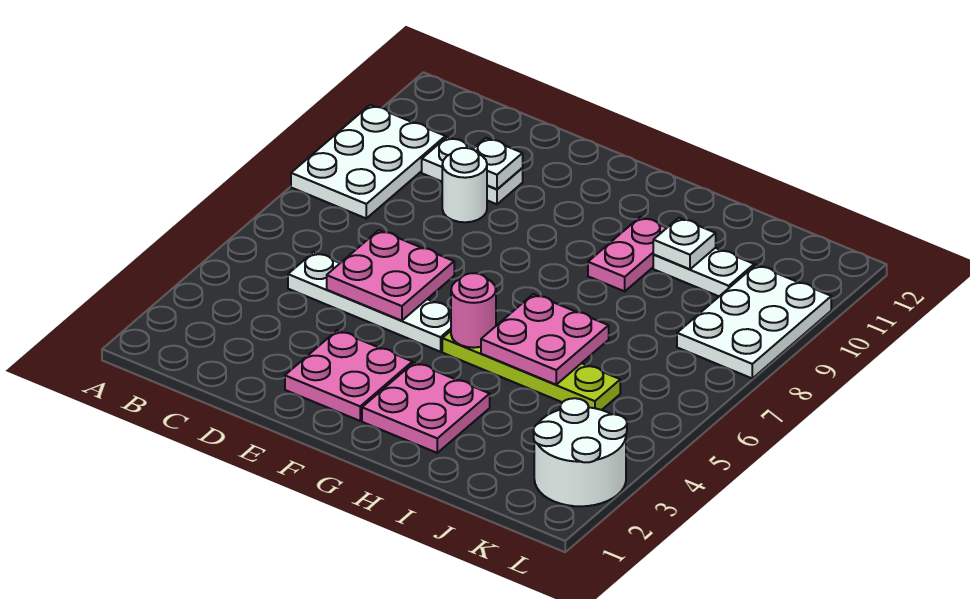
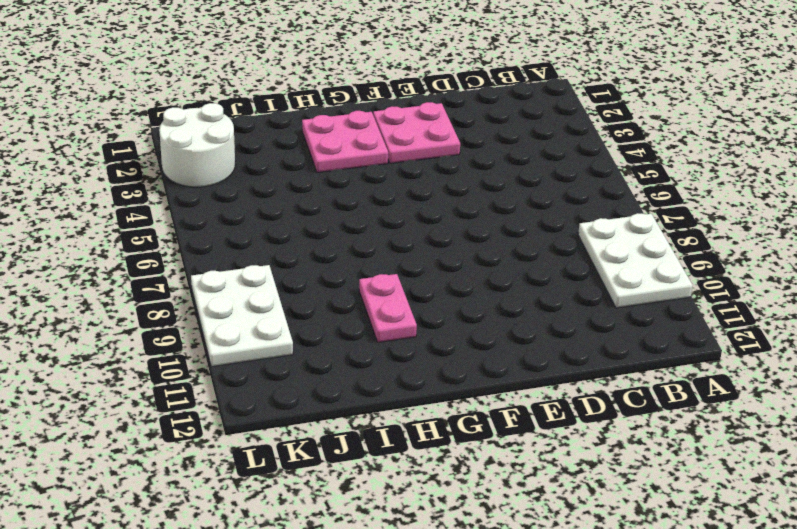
none -> white plate C5:F5 level 1
none -> white plate C10:D10 level 1
none -> white round brick D9 level 1

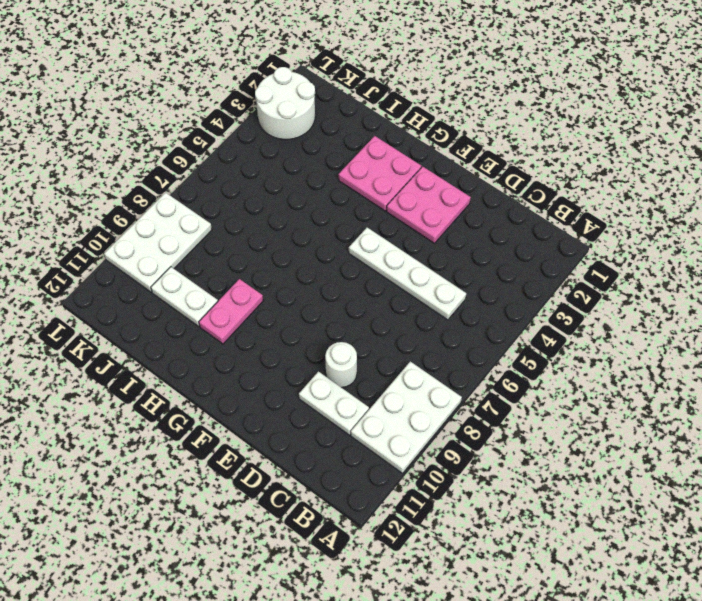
none -> lime plate G5:J5 level 1
none -> pink plate D5:E6 level 2
none -> white plate D10 level 2

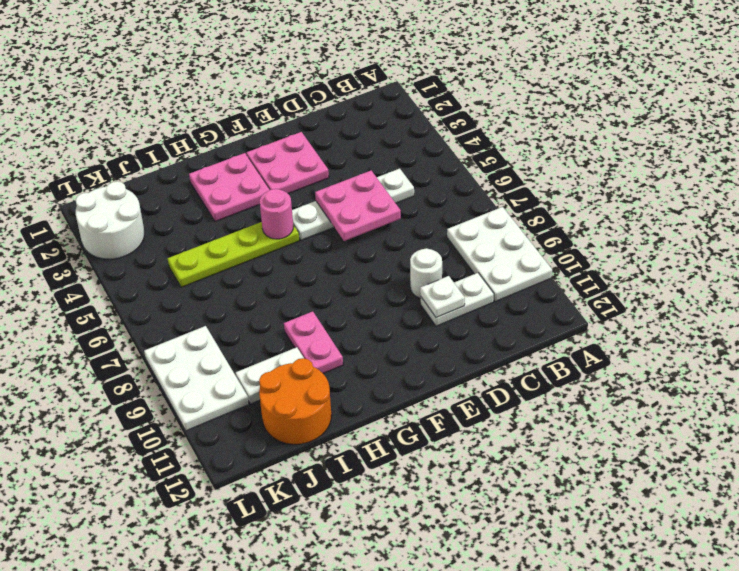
orange round brick I11:J12 level 1 -> none
none -> pink plate H5:I6 level 2
none -> white plate I10 level 2

